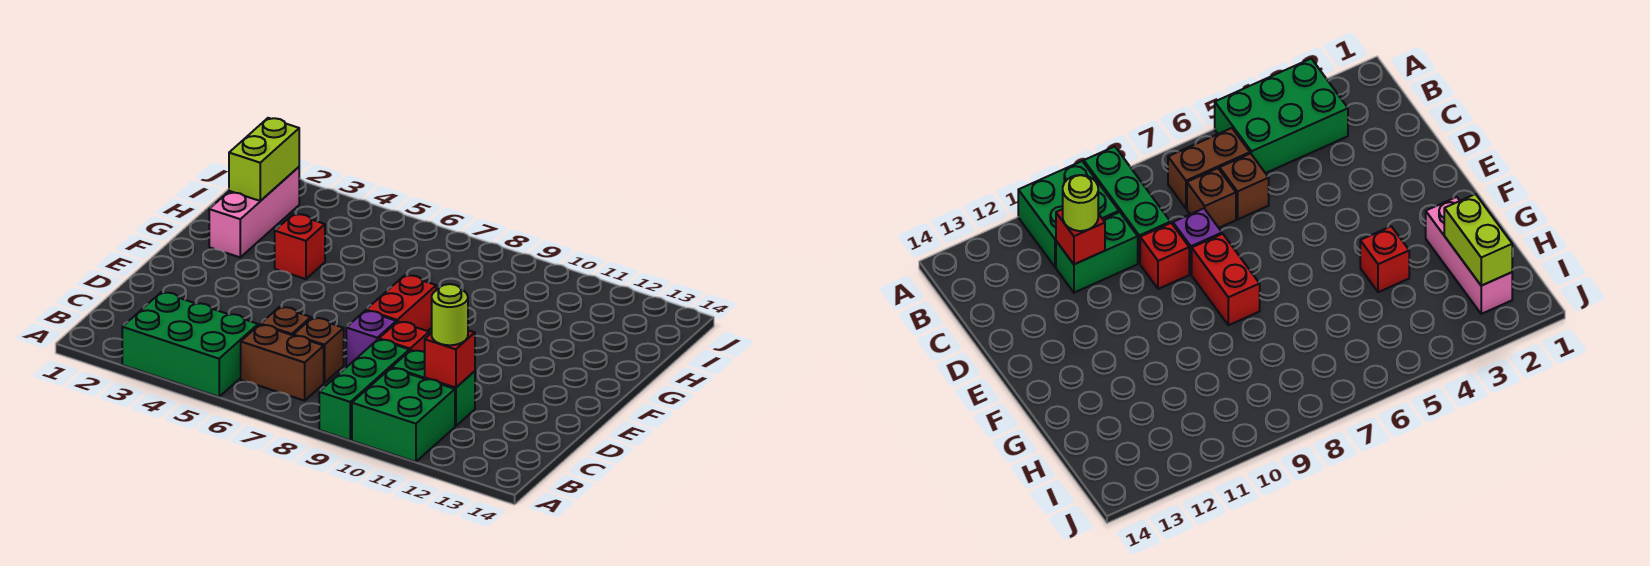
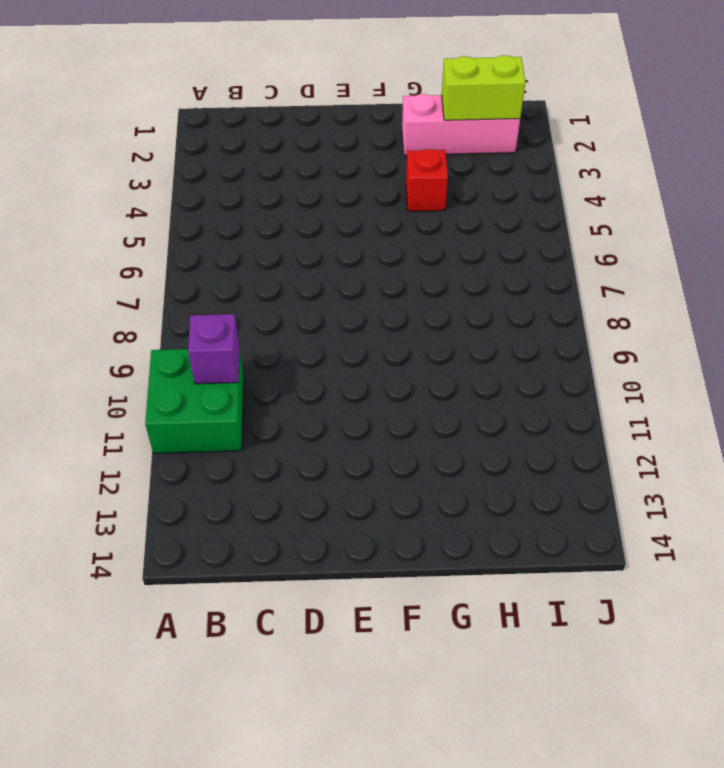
purple brick B10 level 2 -> purple brick D8 level 1
none -> green brick A3:B5 level 1
none -> green brick A9:C9 level 1
none -> brown brick B6:B7 level 1

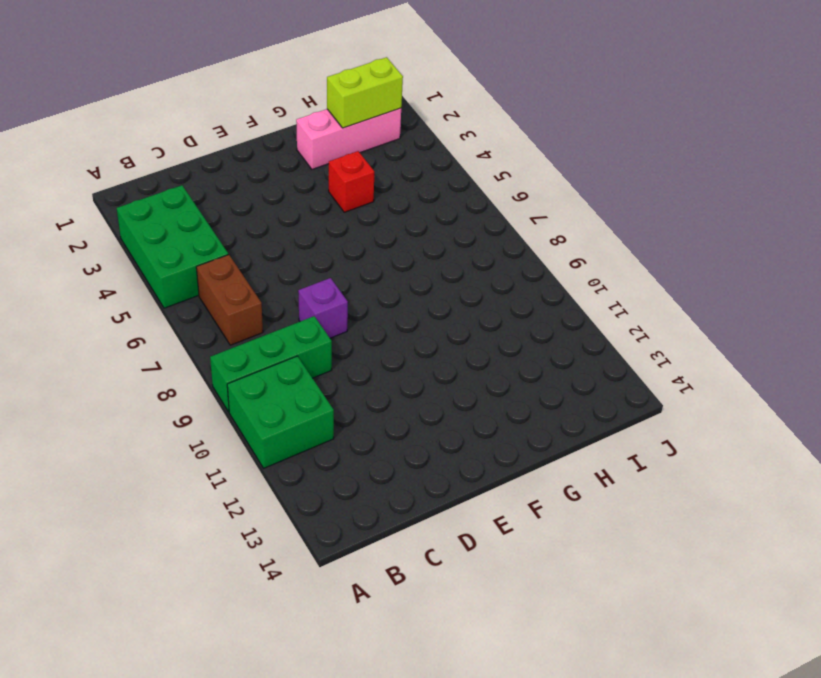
none -> brown brick C6 level 1
none -> brown brick C7 level 1
none -> green brick C10:C11 level 1

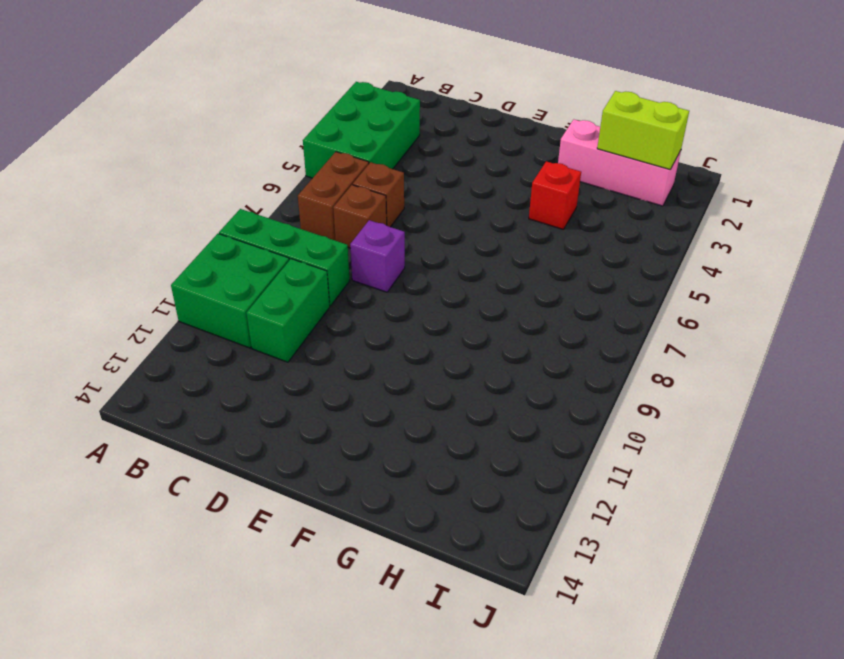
none -> red brick D9 level 1
none -> red brick E8:F8 level 1
none -> red brick C11 level 2

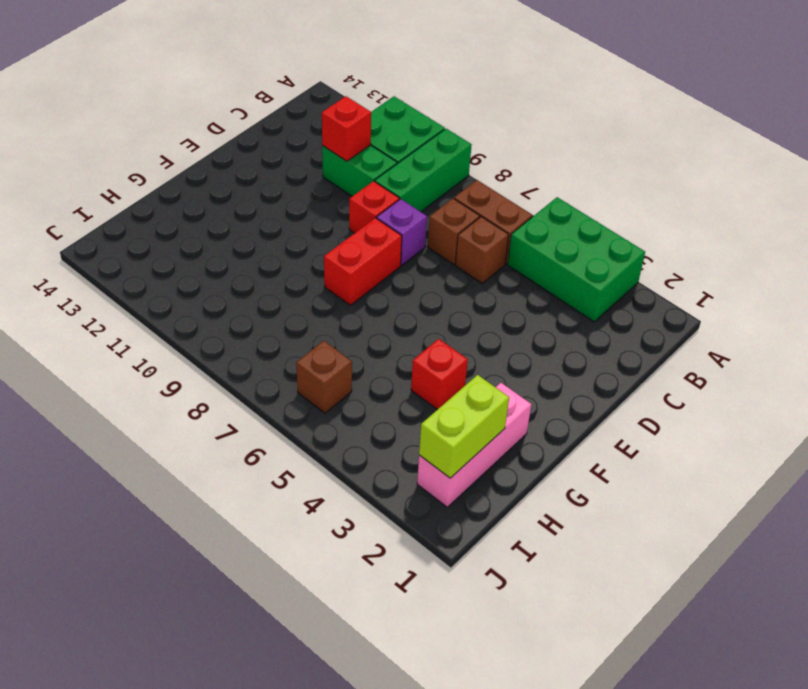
brown brick I6 level 1 -> none
none -> lime round brick C11 level 3

